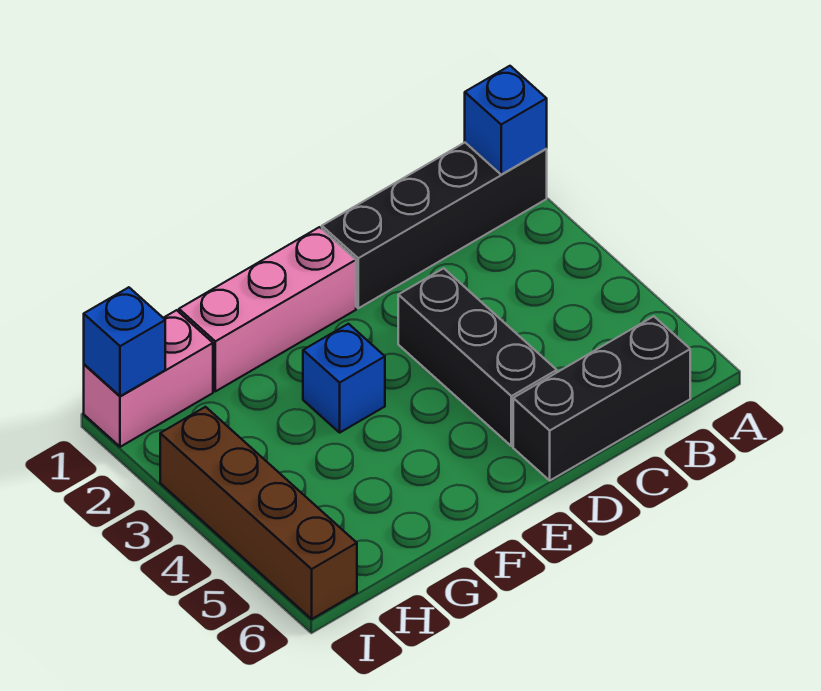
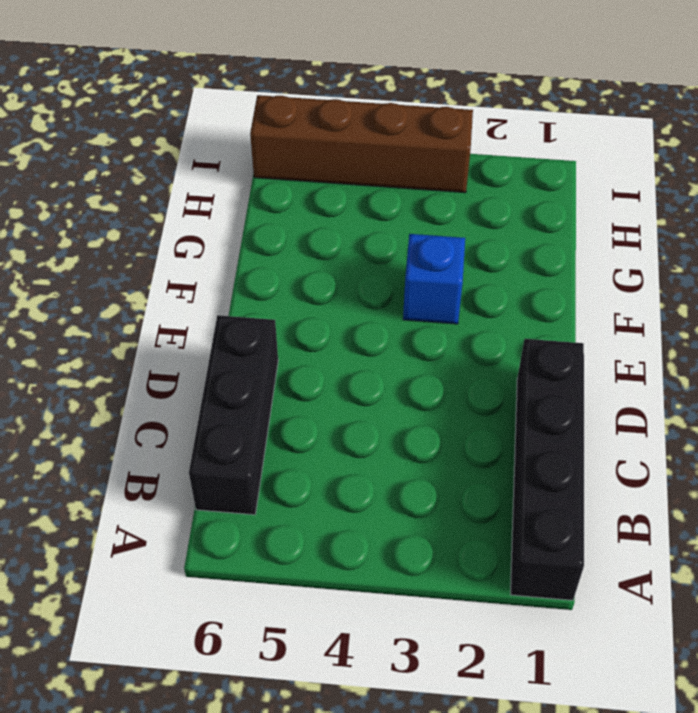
none -> black brick D3:D5 level 1
none -> pink brick E1:G1 level 1

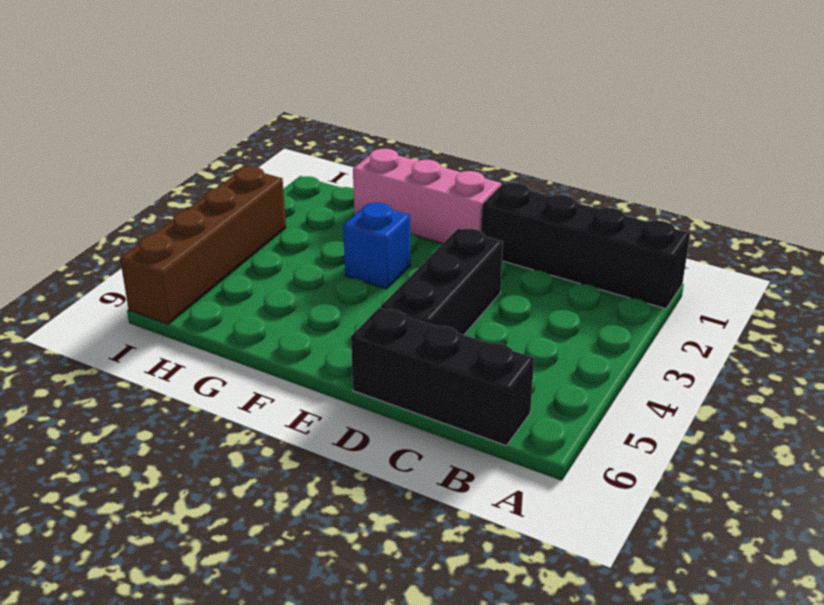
none -> pink brick H1:I1 level 1
none -> blue brick A1 level 2

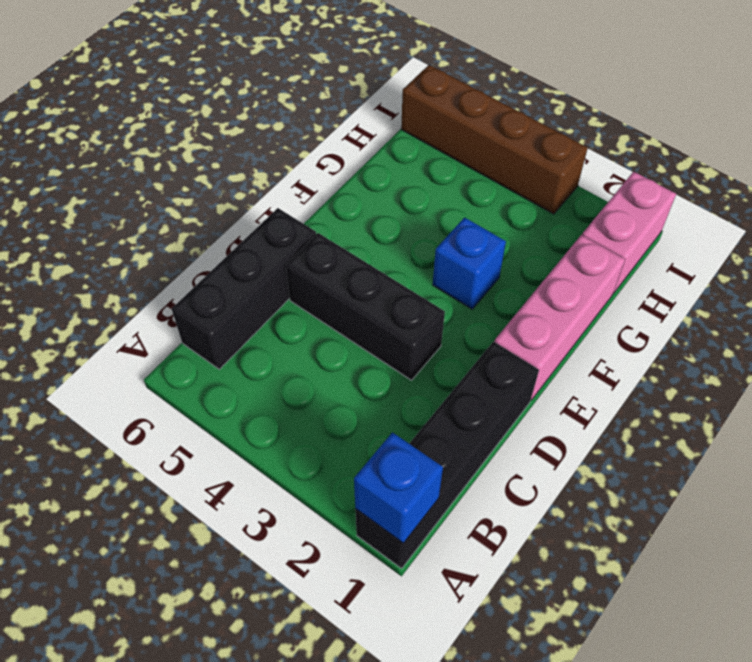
none -> blue brick I1 level 2

